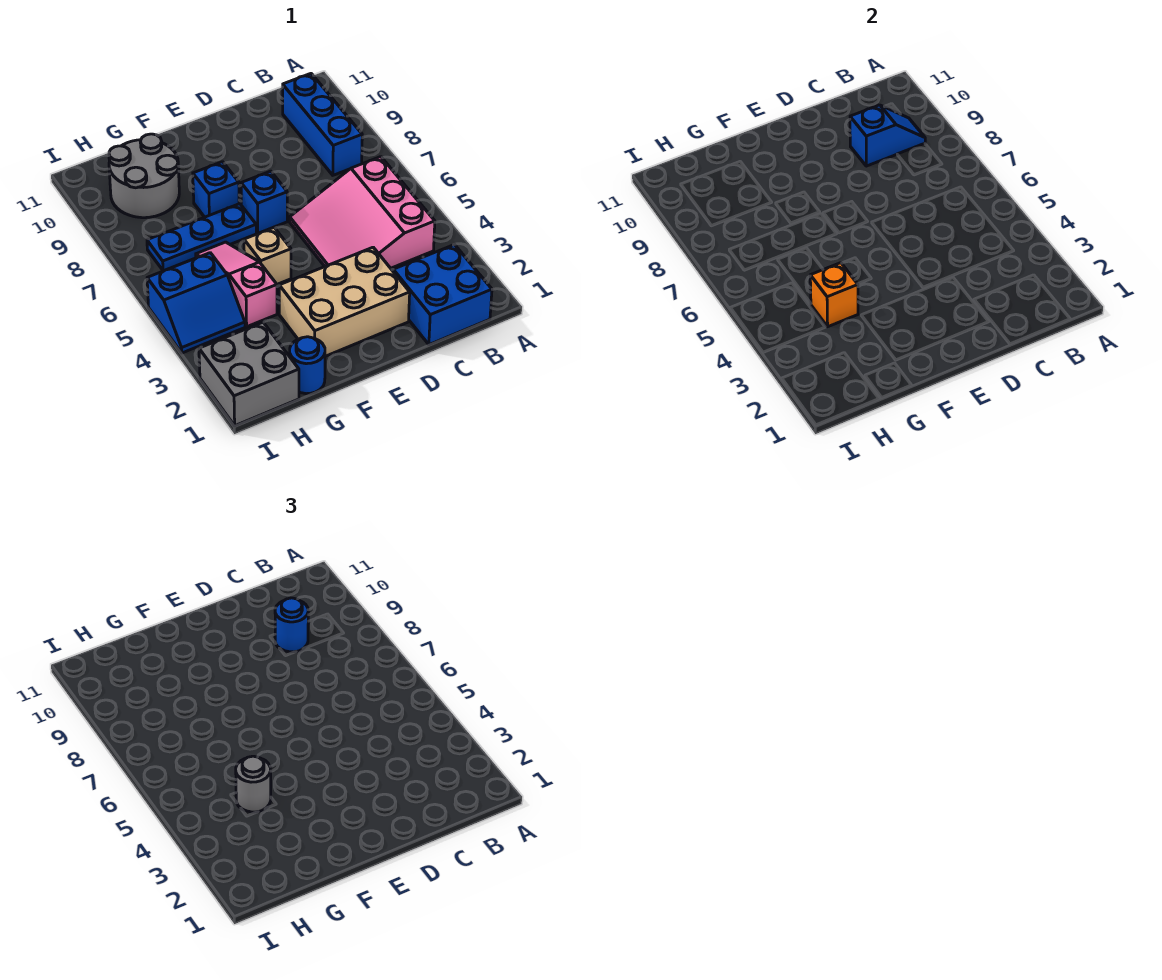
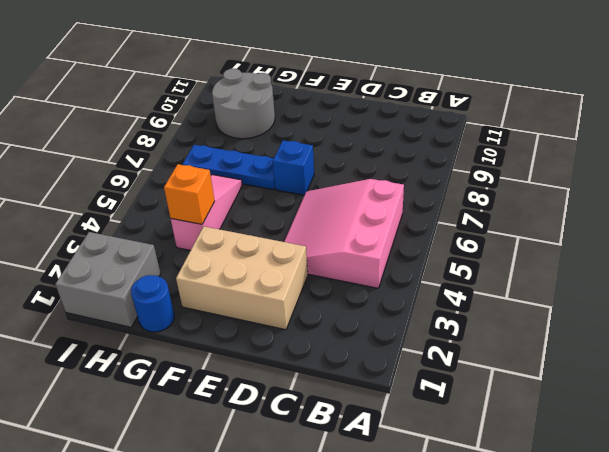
none -> blue brick B1:C2 level 1
none -> blue brick B8:B10 level 1
none -> tan brick F5 level 1

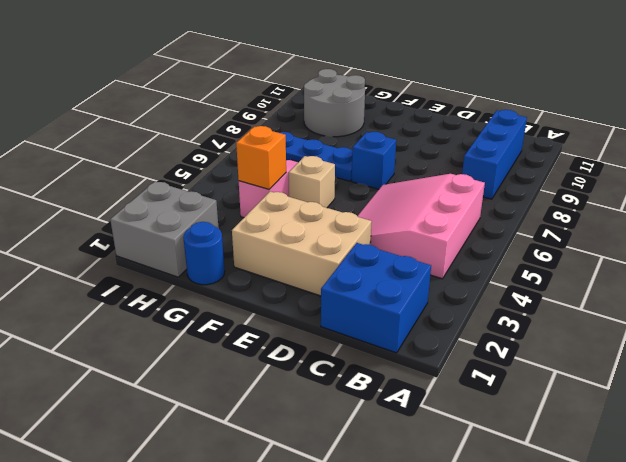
none -> blue brick F8 level 1
none -> blue slope H4:I5 level 1 top 5
none -> blue slope B9:C9 level 2 top C

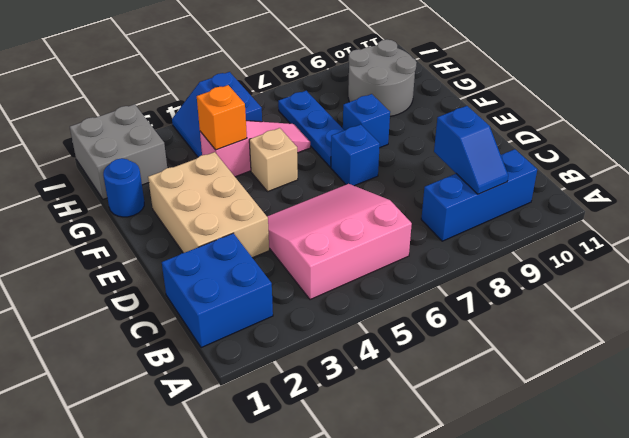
none -> blue round brick C9 level 3
none -> grey round brick G4 level 3

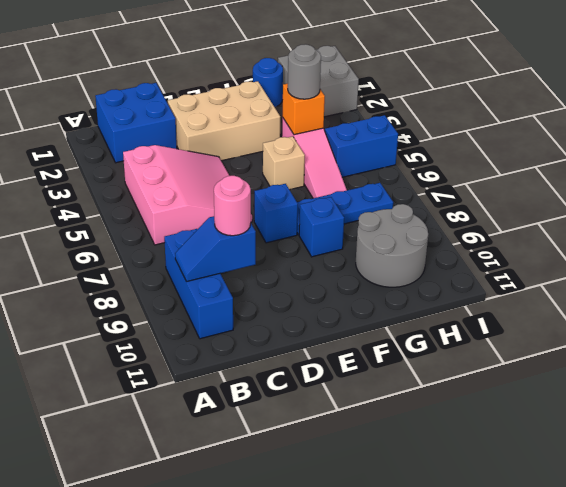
pink round brick C9 level 3 -> blue round brick C9 level 3

